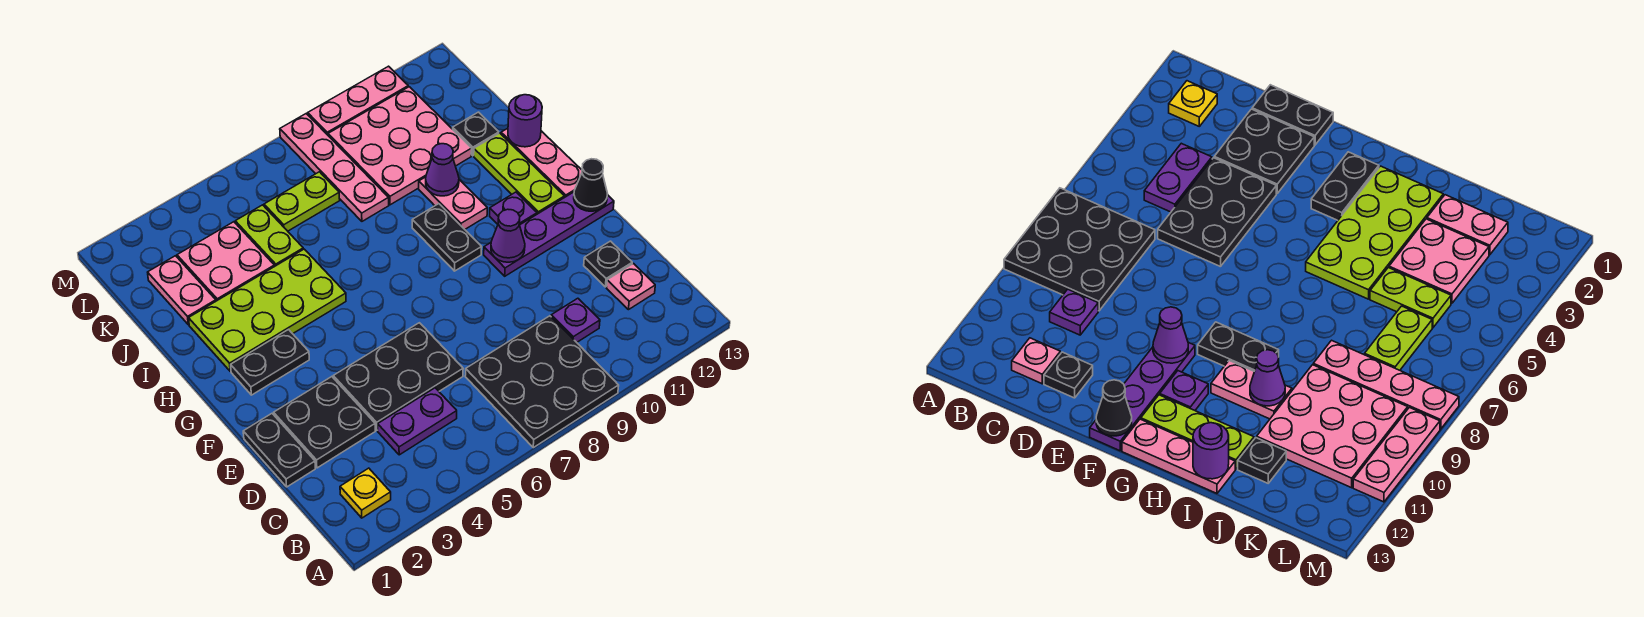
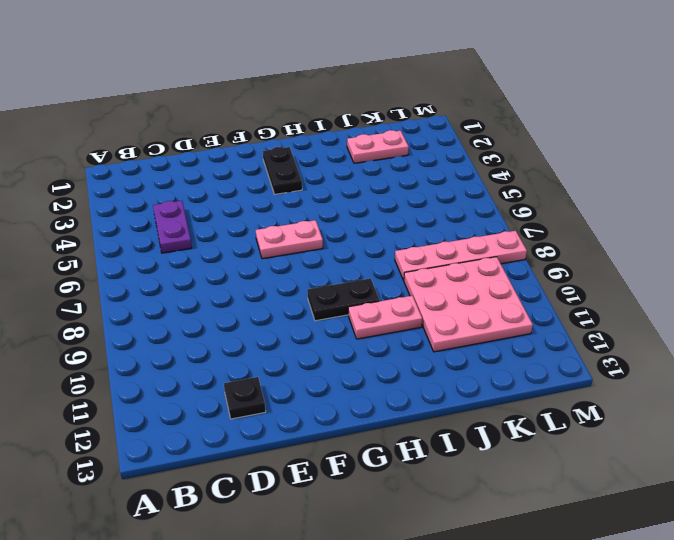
pink plate F6:G6 level 1 -> none
none -> black plate A7:C9 level 1
none -> yellow plate B2 level 1
none -> purple plate C10 level 1

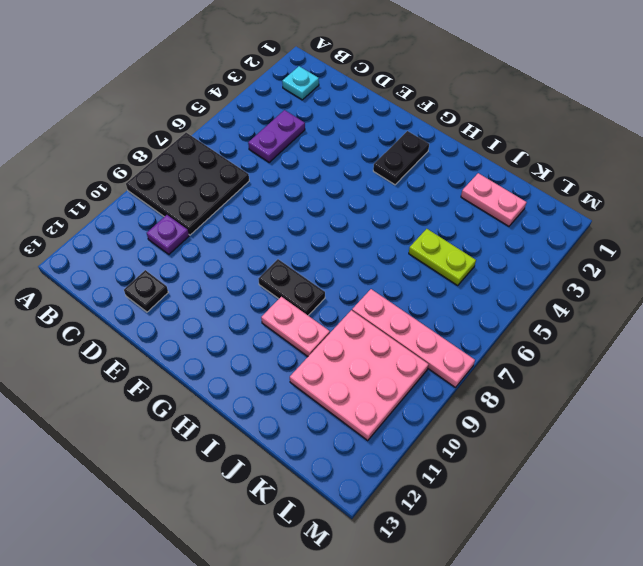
cyan plate B2 level 1 -> yellow plate B2 level 1
none -> pink plate C12 level 1
none -> black plate D1:E1 level 1
none -> black plate D2:E3 level 1

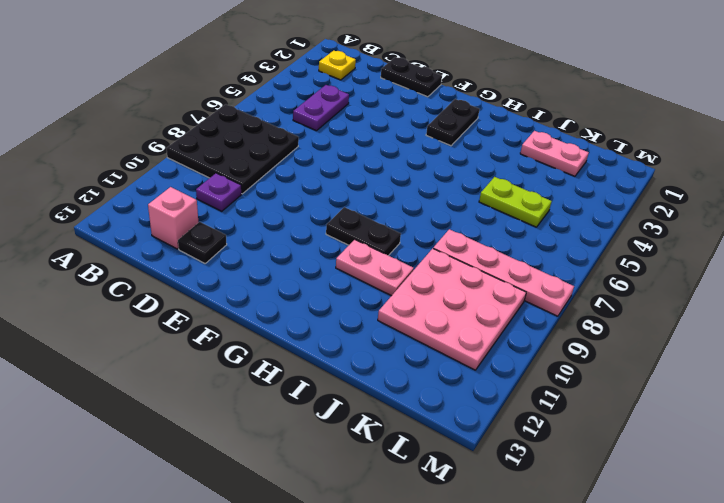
pink brick C12 level 1 -> pink plate C12 level 1
none -> black plate D2:E3 level 1
none -> black plate D4:E6 level 1
none -> purple plate F10:F13 level 1

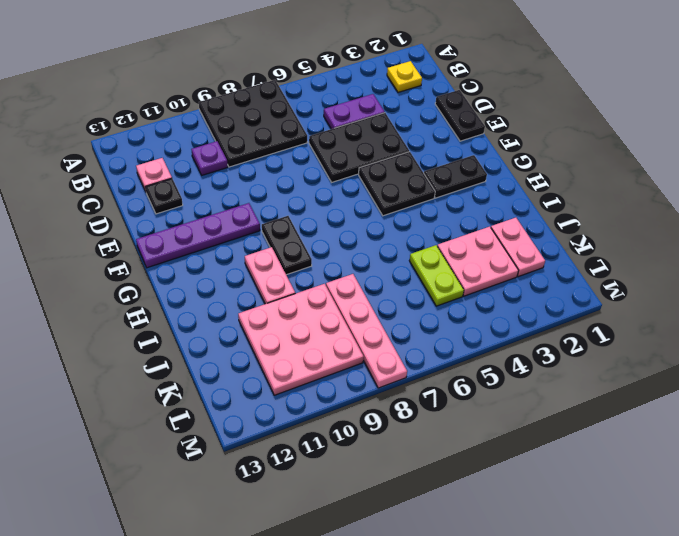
black plate F4:G5 level 1 -> black plate D2:E3 level 1
none -> purple plate G11 level 1
none -> lime plate G12:I12 level 1
none -> pink plate G13:I13 level 1

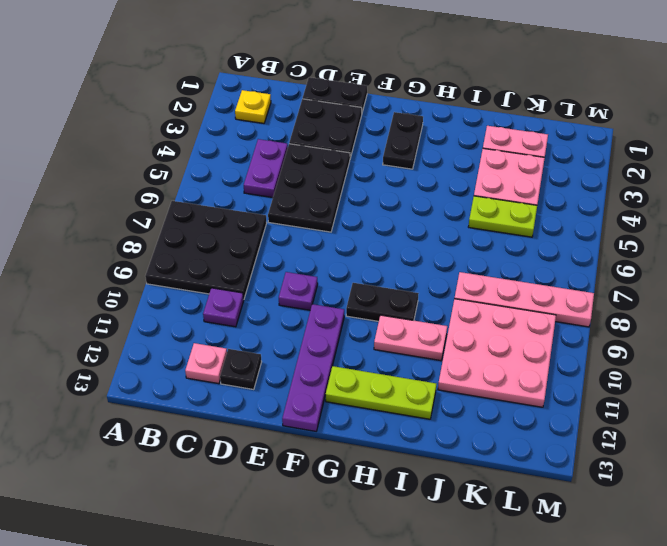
purple plate E9 level 1 -> purple plate G11 level 1
none -> pink plate G13:I13 level 1
none -> lime plate H2:I5 level 1
none -> black plate J12 level 1

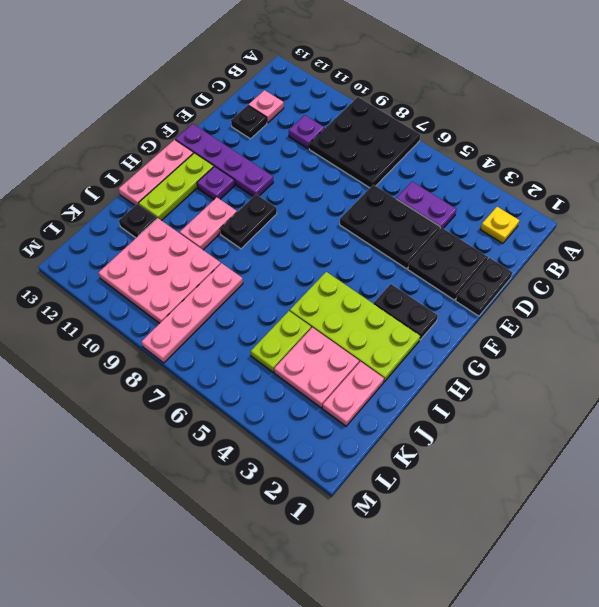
none -> lime plate K6:K7 level 1
none -> pink plate M9:M11 level 1
none -> purple cone F10 level 2

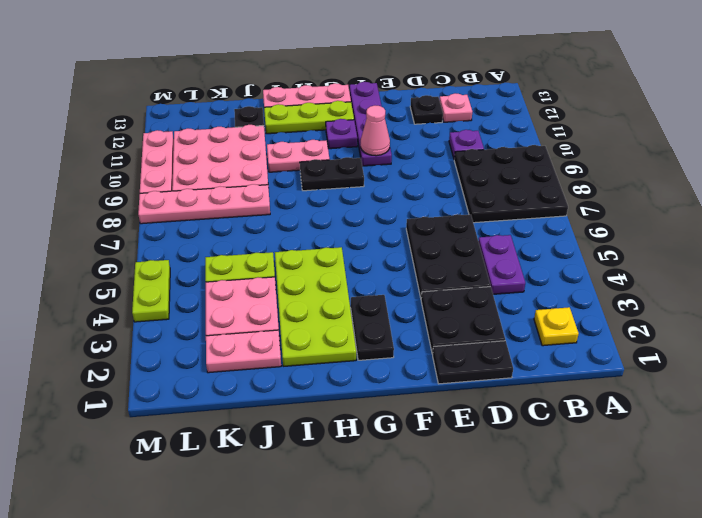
pink cone F10 level 2 -> purple cone F10 level 2
lime plate M4:M5 level 1 -> lime plate K6:K7 level 1
none -> black cone F13 level 2
none -> purple cone I10 level 2
none -> purple round brick I13 level 2

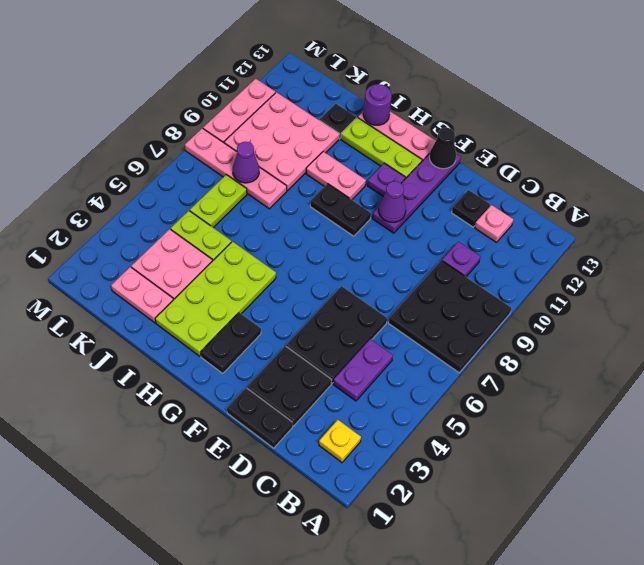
purple cone K8 level 2 -> purple cone I10 level 2

